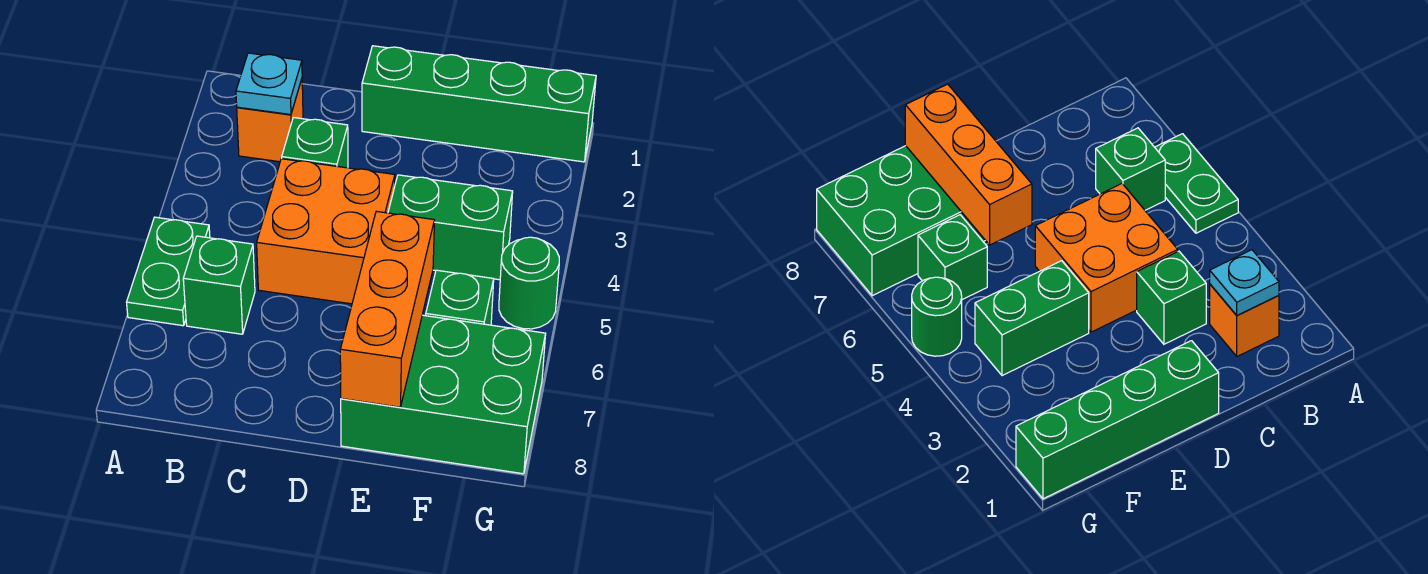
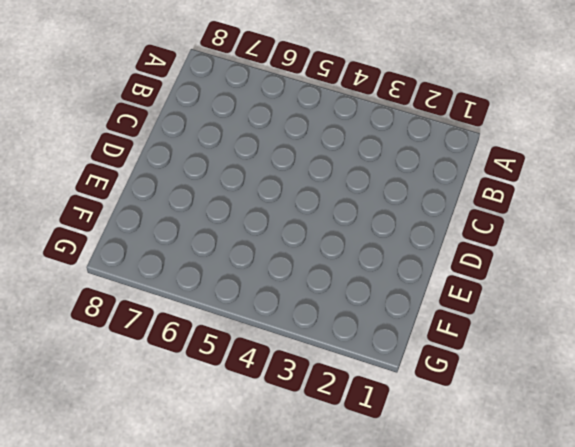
none -> green plate A5:A6 level 1
none -> orange brick B2 level 1
none -> green brick B6 level 1

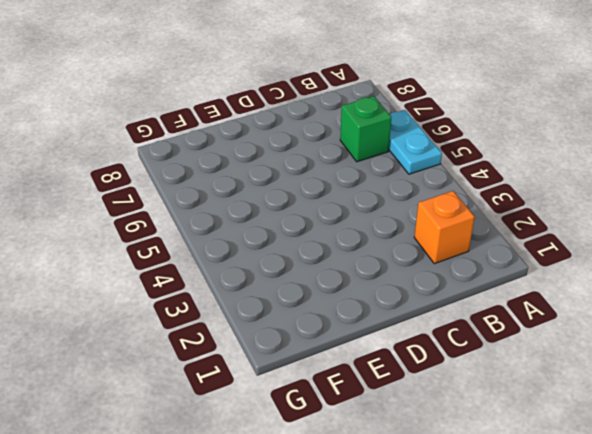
cyan plate A5:A6 level 1 -> green plate A5:A6 level 1
none -> green brick C3 level 1
none -> orange brick C4:D5 level 1
none -> green brick D1:G1 level 1

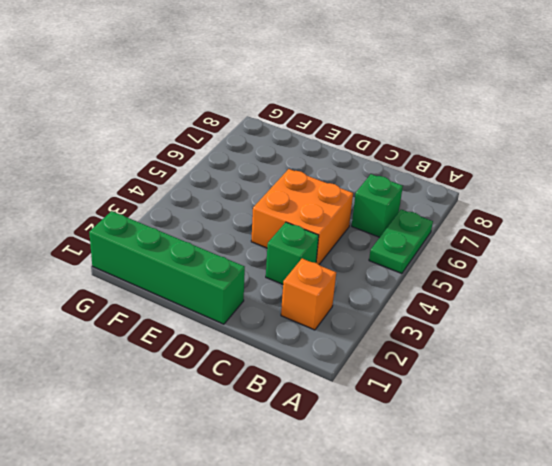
none -> green brick E4:F4 level 1
none -> green brick E7:G8 level 1
none -> green brick F6 level 1

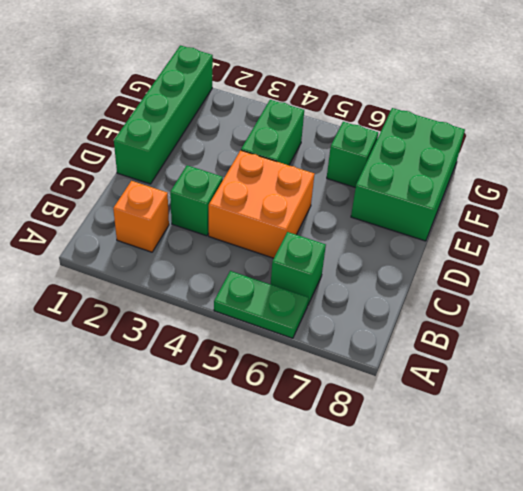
none -> green round brick G5 level 1
none -> cyan plate B2 level 2
none -> orange brick E6:E8 level 2

